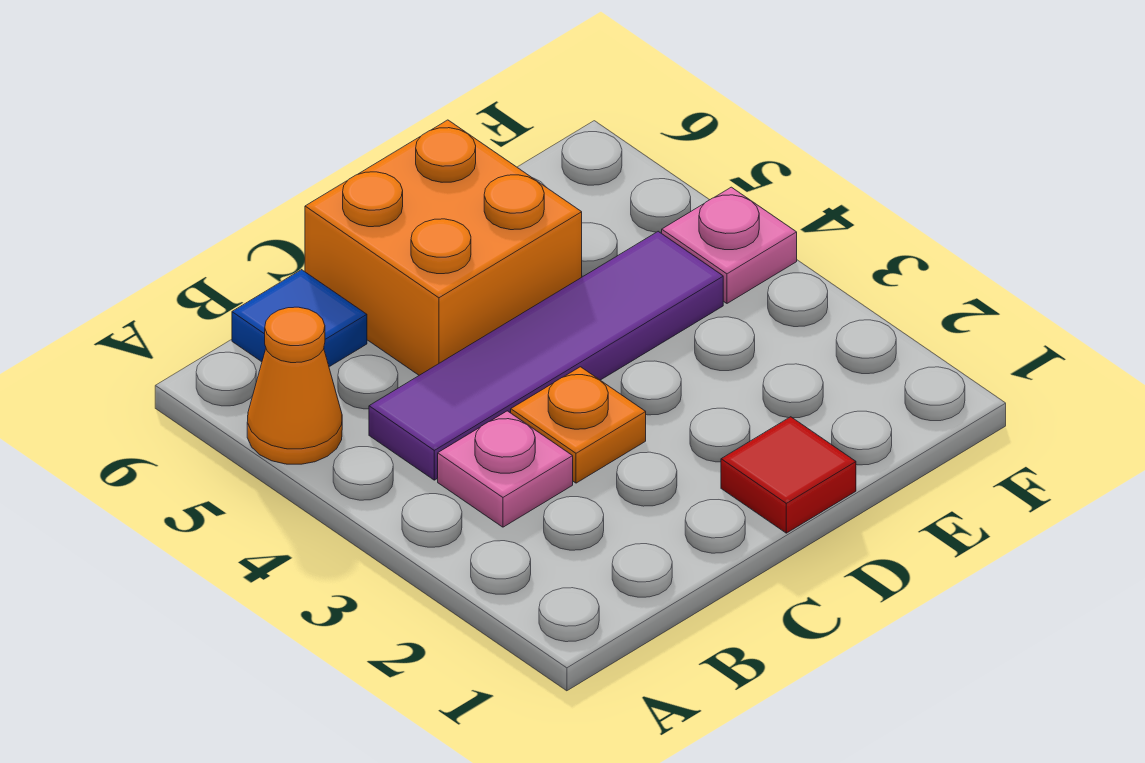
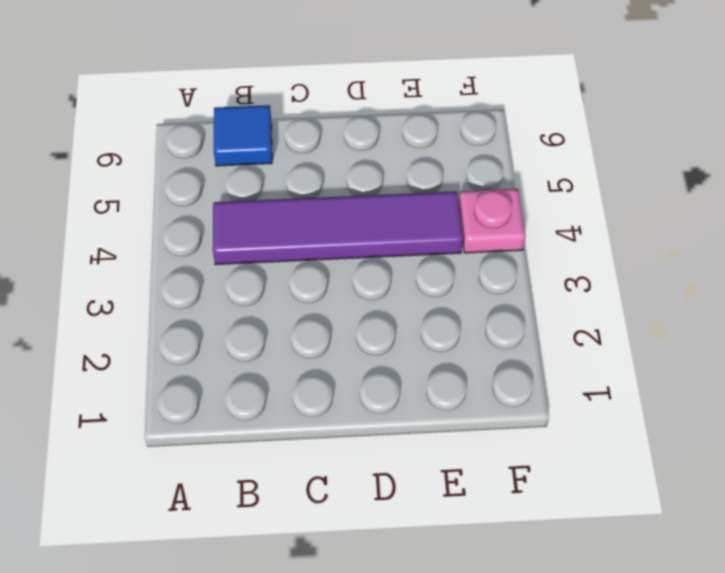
none -> orange cone A5 level 1
none -> pink plate B3 level 1

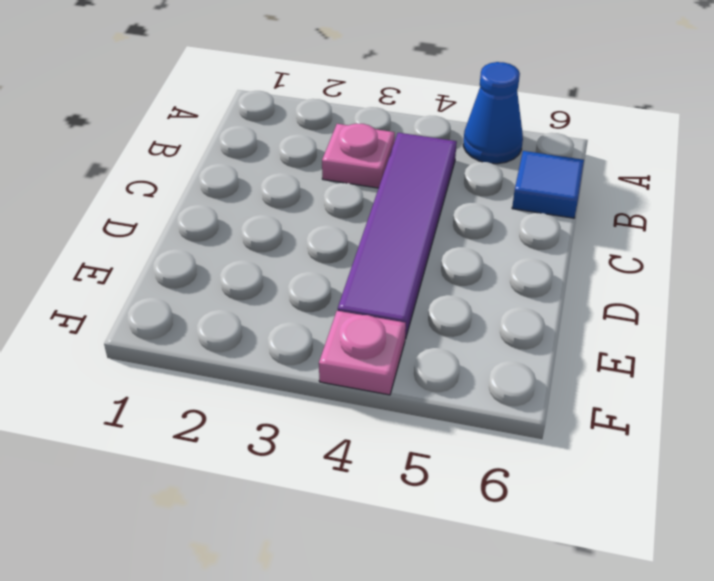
blue cone A5 level 1 -> orange cone A5 level 1
none -> orange plate C3 level 1
none -> orange brick C5:D6 level 1

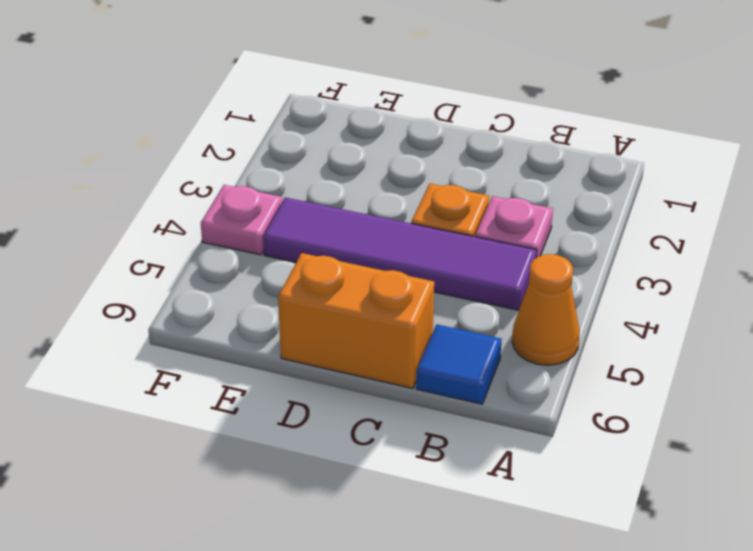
orange brick C6:D6 level 1 -> orange brick C5:D6 level 1
none -> red tile D1 level 1

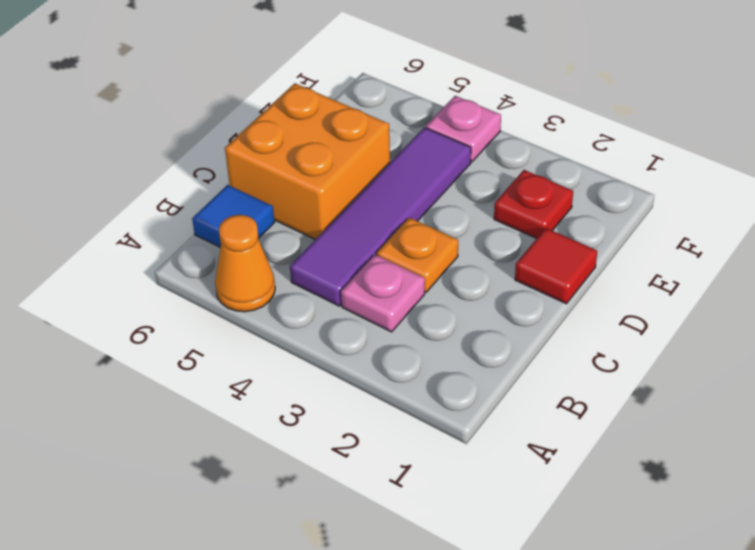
red plate E2 level 1 -> none

